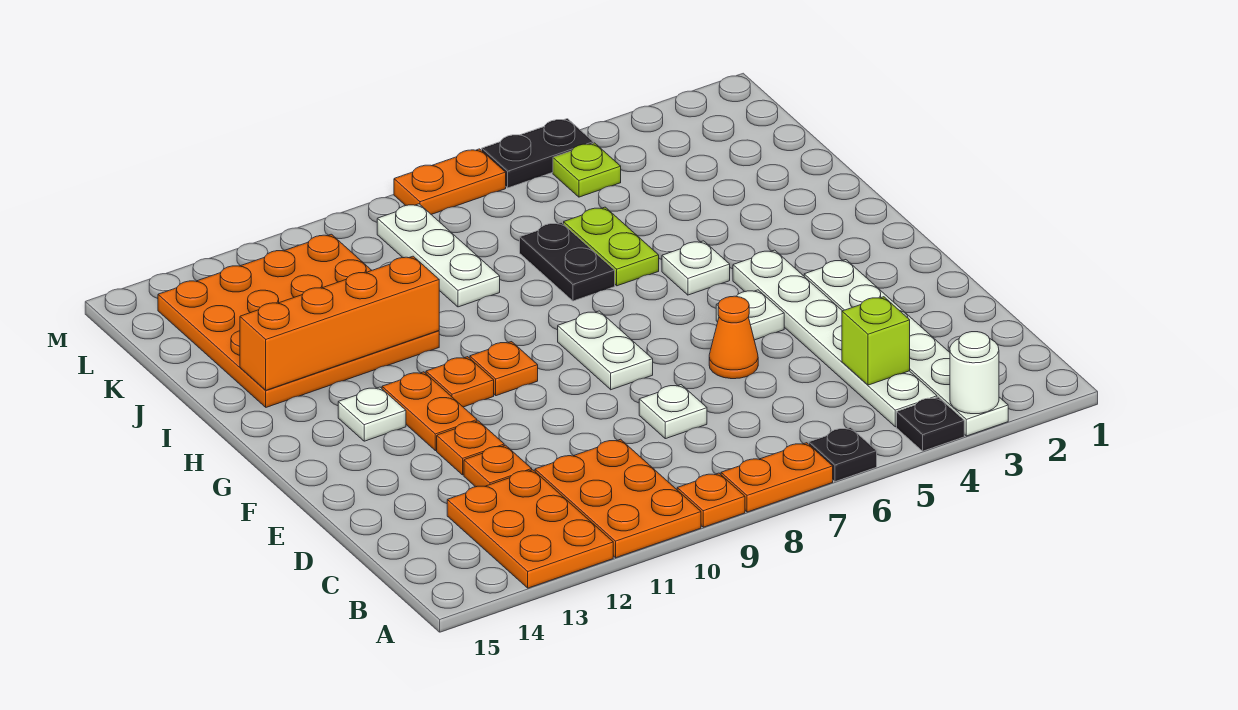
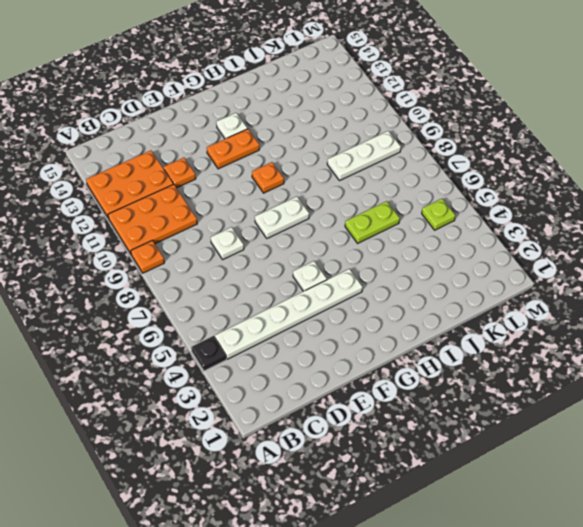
none -> white plate A3:F3 level 1
none -> black plate A6 level 1
none -> orange plate A7:A8 level 1

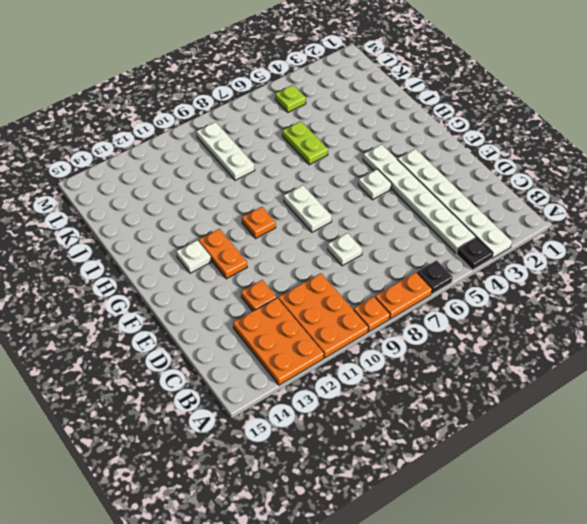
none -> orange cone E6 level 1
none -> orange plate E12 level 1
none -> orange plate G11 level 1

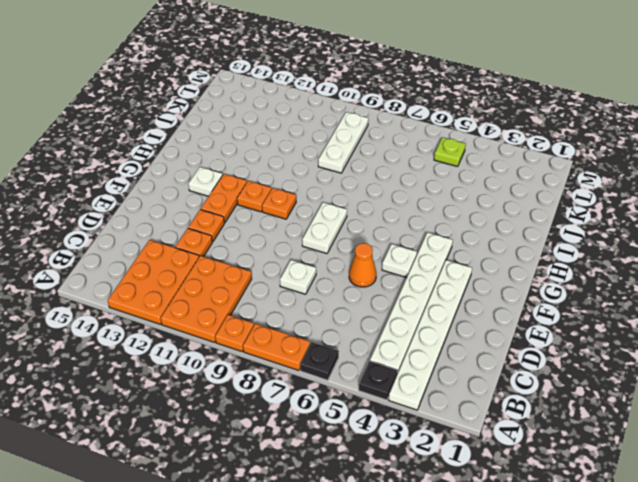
none -> white plate H5 level 1
none -> lime plate I6:J6 level 1
none -> black plate I7:J7 level 1

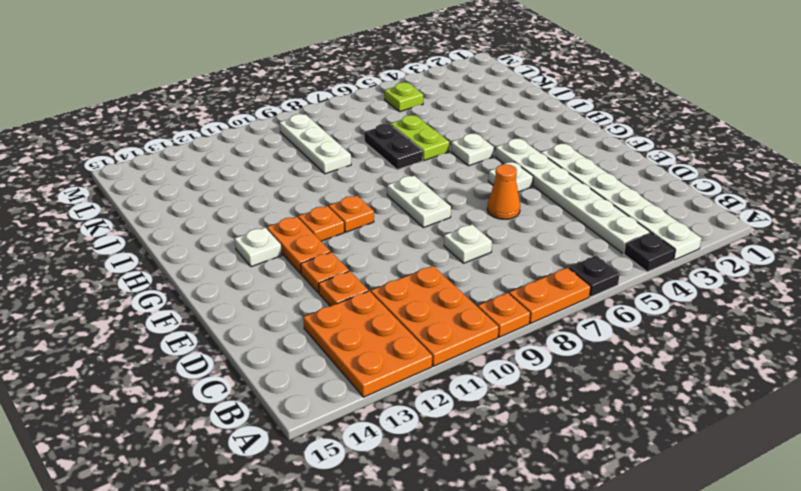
none -> orange plate I11:L14 level 1
none -> black plate M5:M6 level 1
none -> orange plate M7:M8 level 1

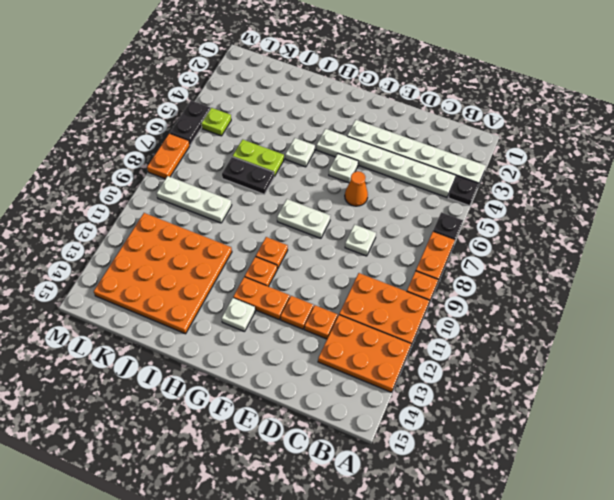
none -> white round brick A3 level 2
none -> lime brick C4 level 2
none -> orange brick I11:I14 level 2

